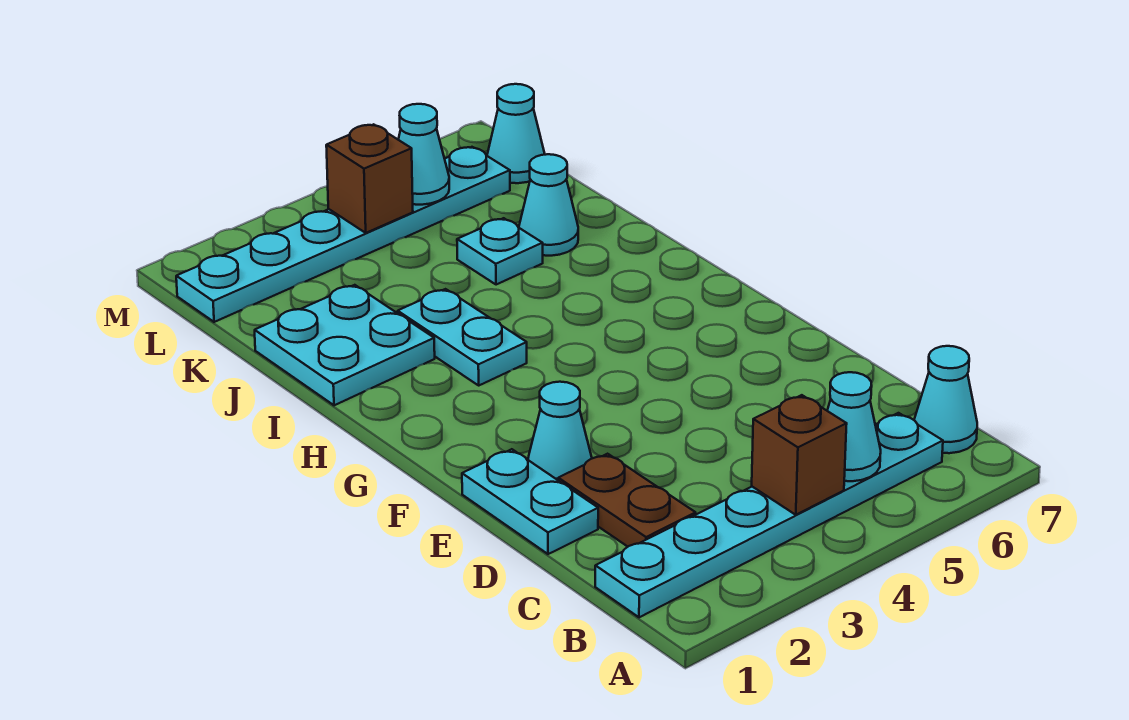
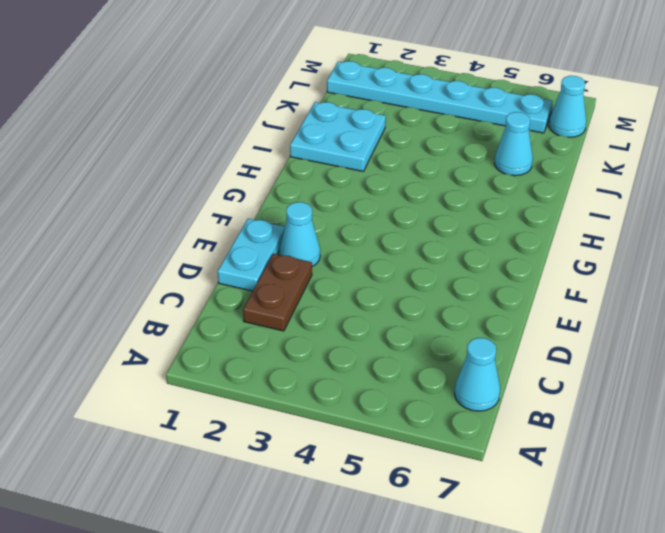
none -> cyan plate B1:B6 level 1
none -> cyan plate H3:I3 level 1
none -> cyan plate J5 level 1

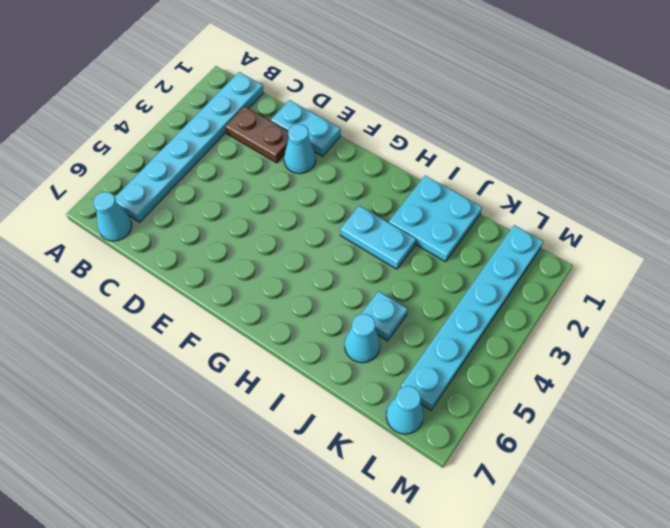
none -> brown brick B4 level 2
none -> cyan cone B5 level 2
none -> brown brick L4 level 2

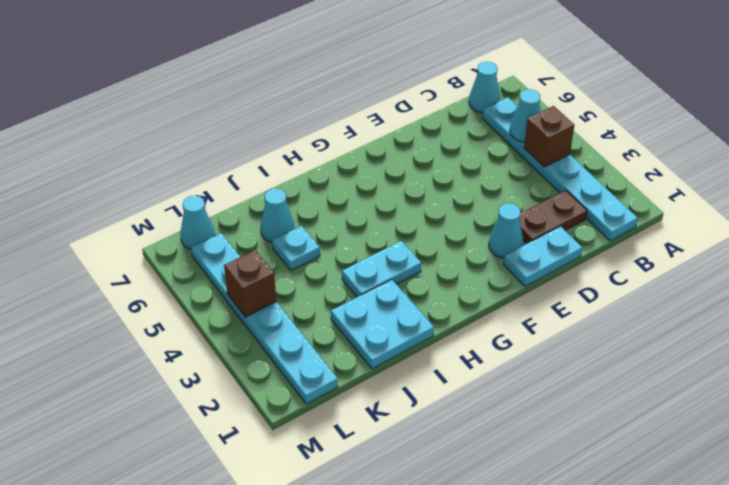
none -> cyan cone L5 level 2

